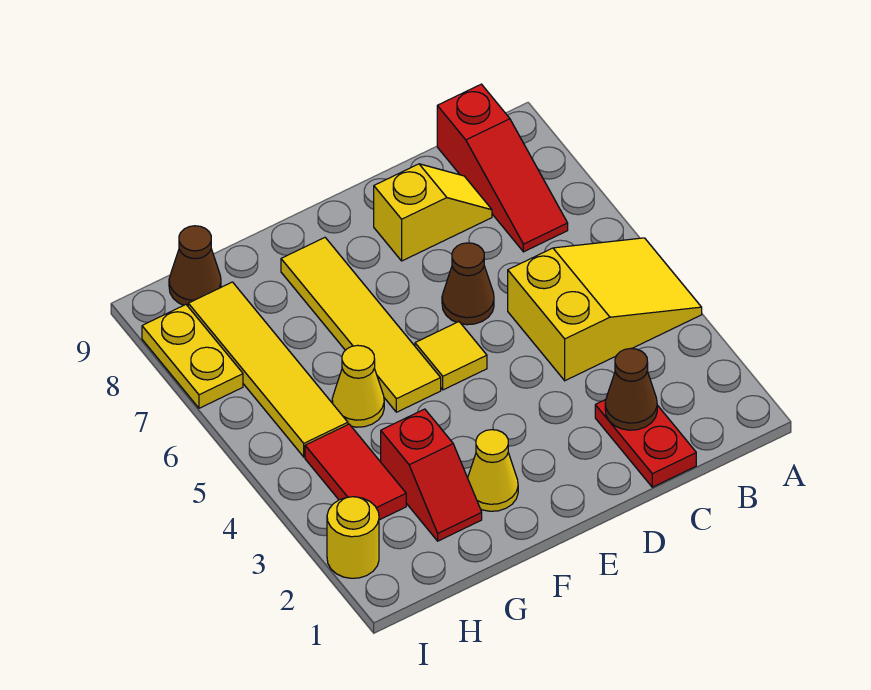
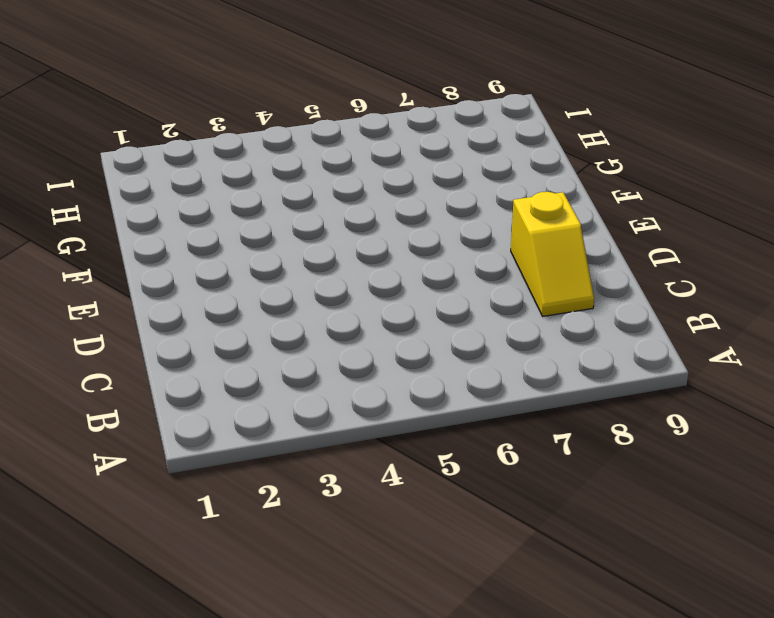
none -> yellow slope A4:C5 level 1 top C
none -> red slope B7:B9 level 1 top 9
none -> red plate C1:C2 level 1

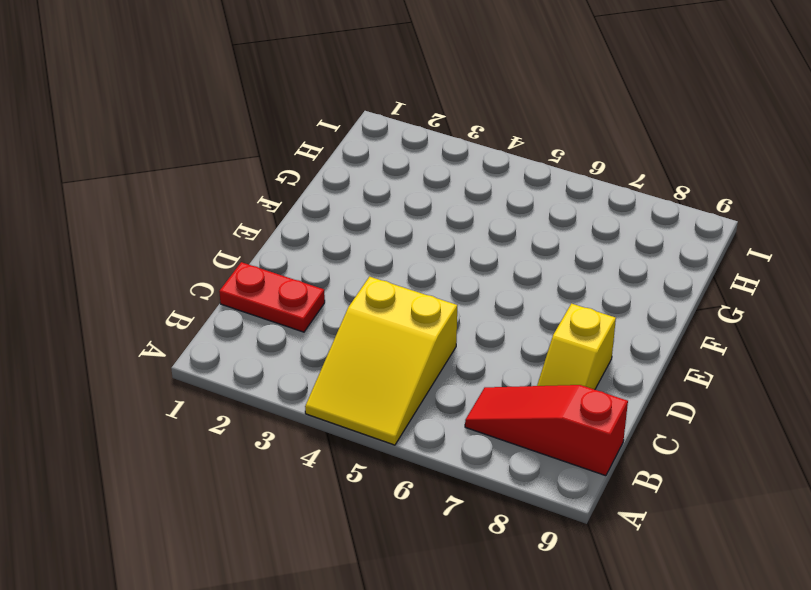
none -> brown cone D6 level 1
none -> yellow tile E5 level 1
none -> yellow cone F2 level 1

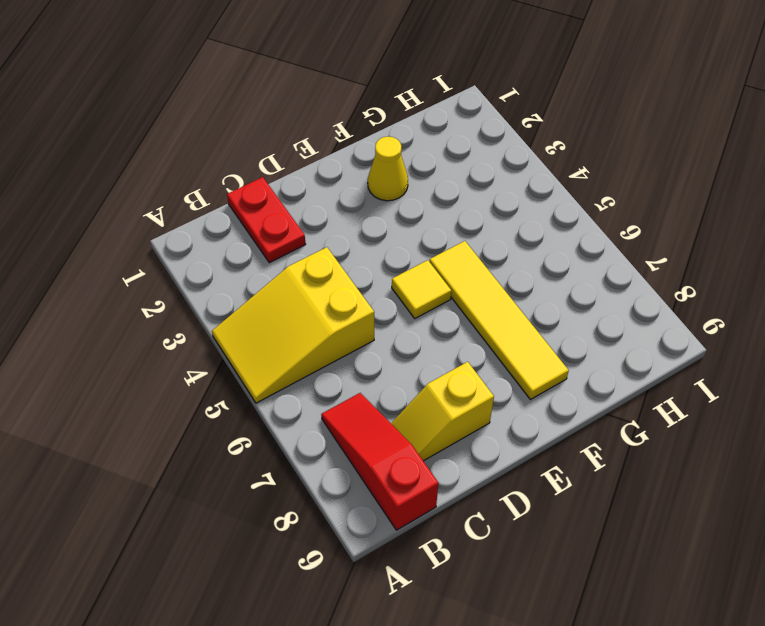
none -> brown cone D6 level 1
none -> red slope G2:G3 level 1 top 3
none -> yellow cone G5 level 1

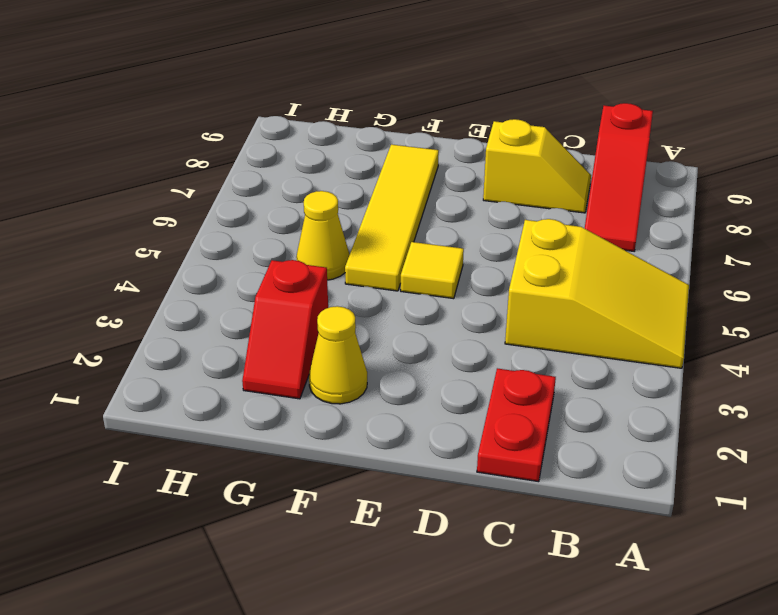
none -> brown cone D6 level 1
none -> red tile H3:H4 level 1
none -> yellow tile H5:H8 level 1

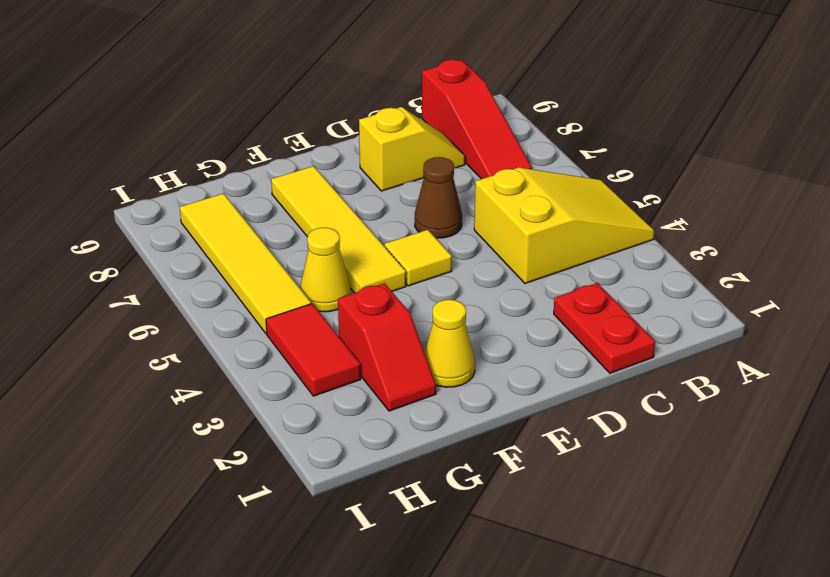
none -> brown cone H9 level 1
none -> yellow round brick I2 level 1
none -> yellow plate I7:I8 level 1

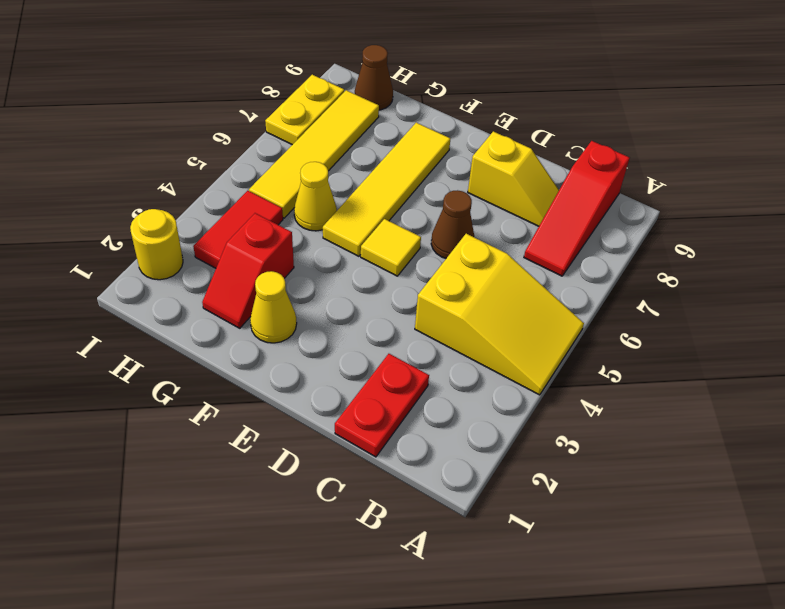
none -> brown cone C2 level 2

